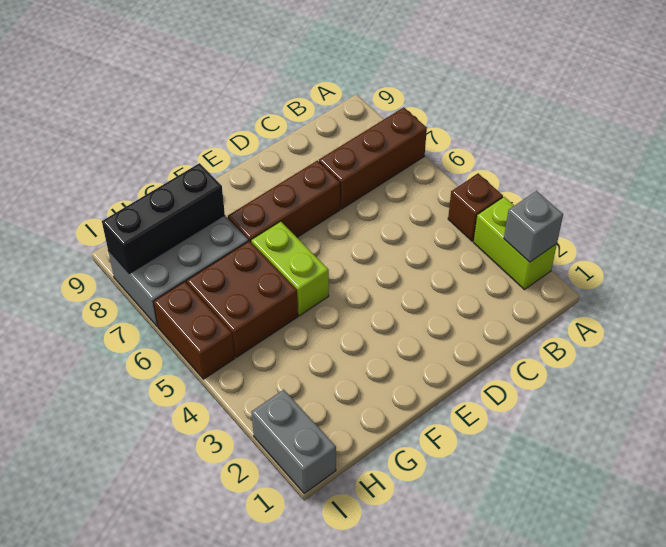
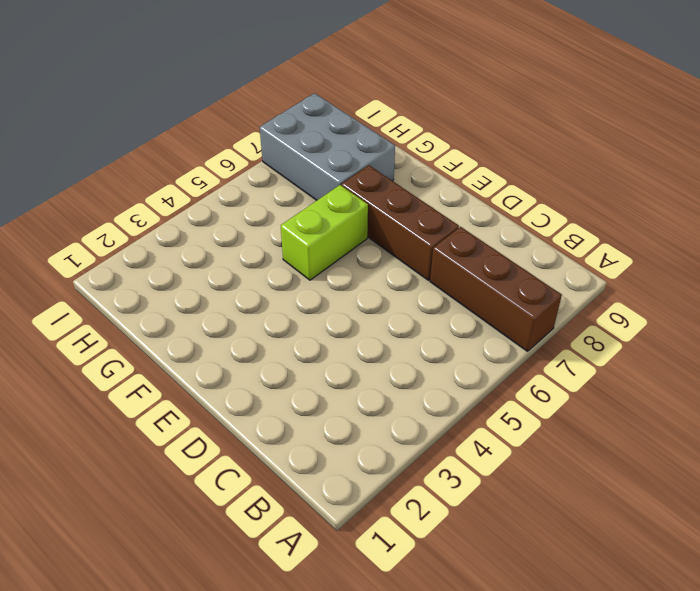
none -> lime brick A2:A3 level 1
none -> brown brick A4 level 1

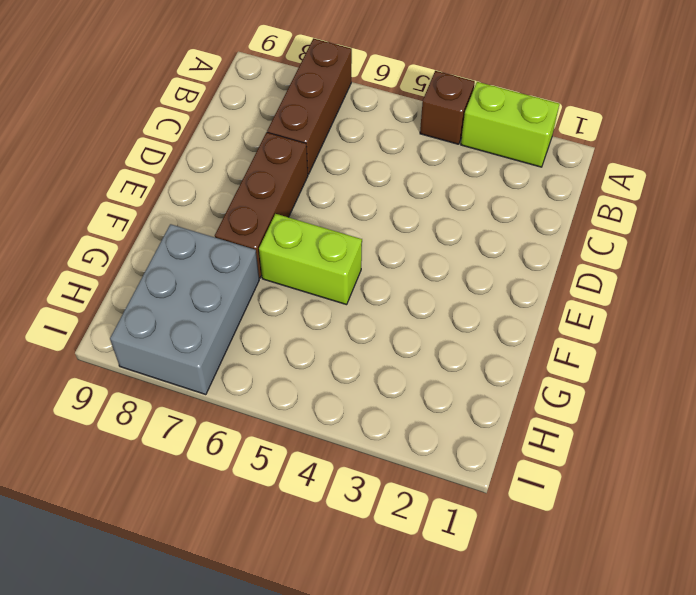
none -> brown brick G5:H6 level 1
none -> grey brick I1:I2 level 1

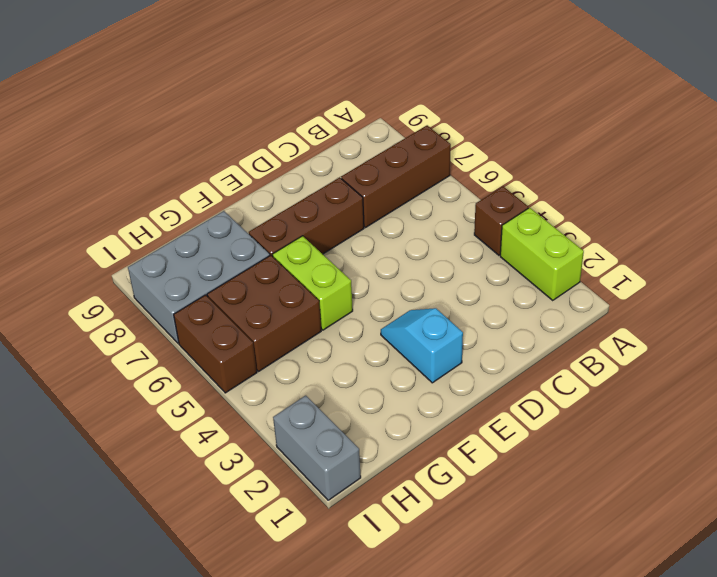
cyan slope E2:E3 level 1 top 2 -> none
none -> grey brick A2 level 2
none -> black brick G8:I8 level 2

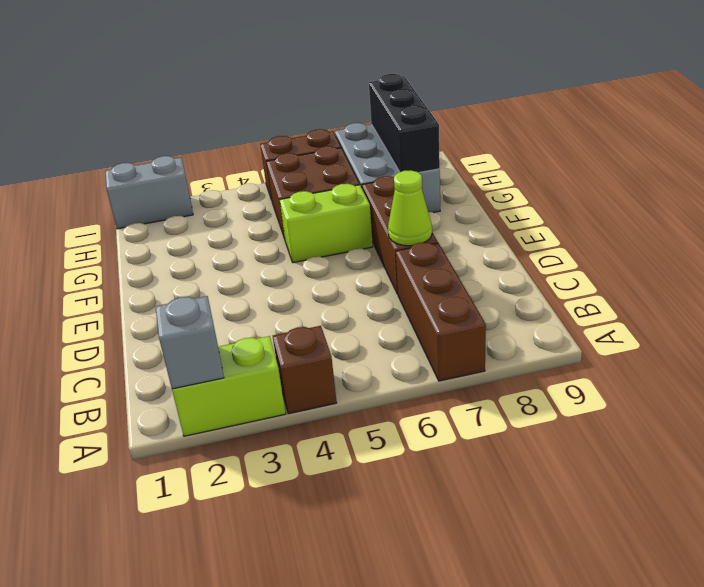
lime cone D7 level 2 -> none

